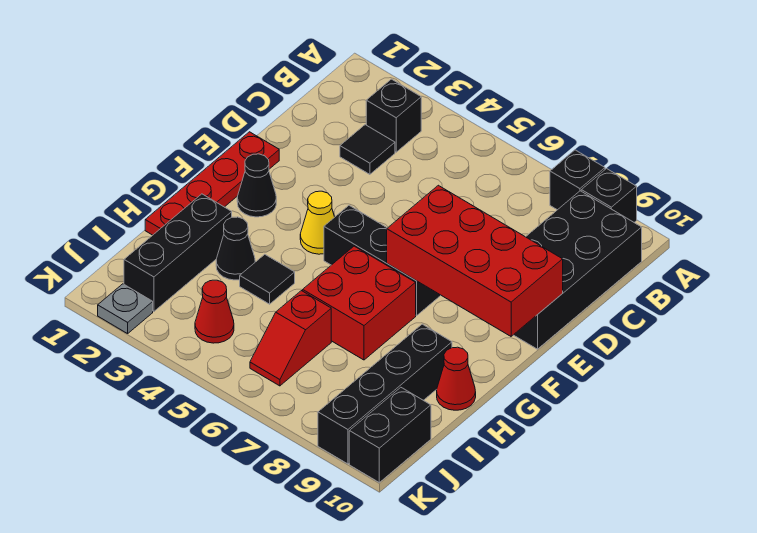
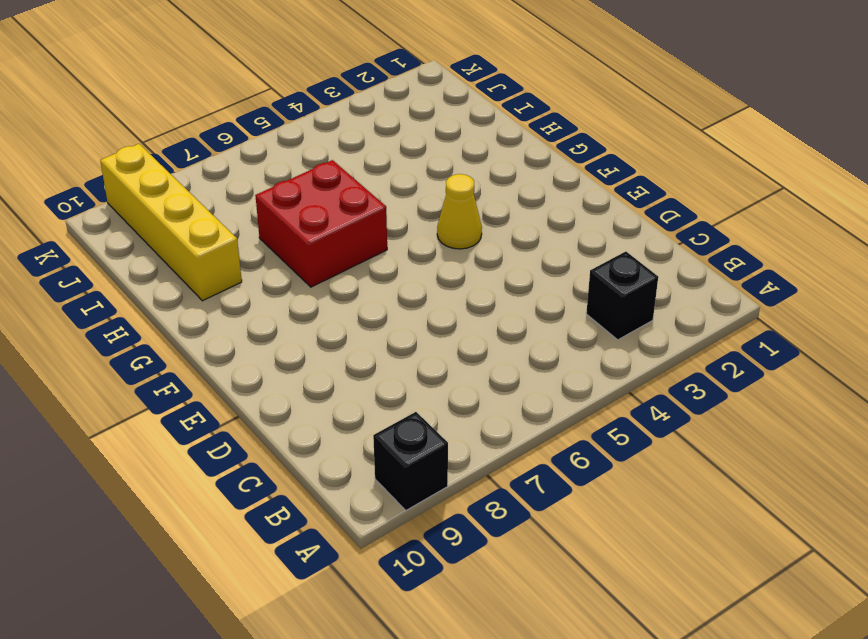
yellow brick H9:K9 level 1 -> black brick H9:K9 level 1
none -> black brick A8 level 1
none -> black brick B9:E10 level 1
none -> black tile C3 level 1

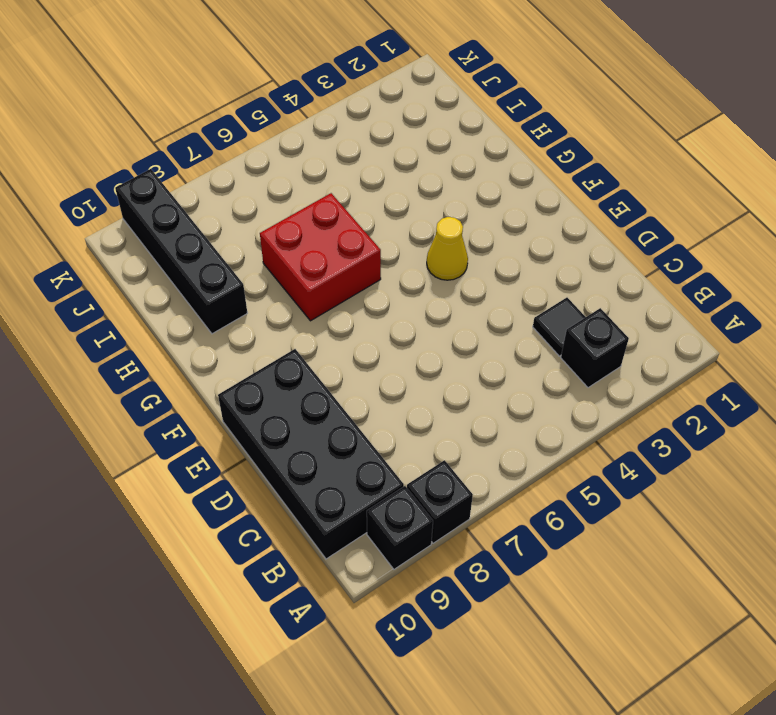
none -> red plate E1:H1 level 1
none -> black cone F2 level 1
none -> black brick F5:F7 level 1

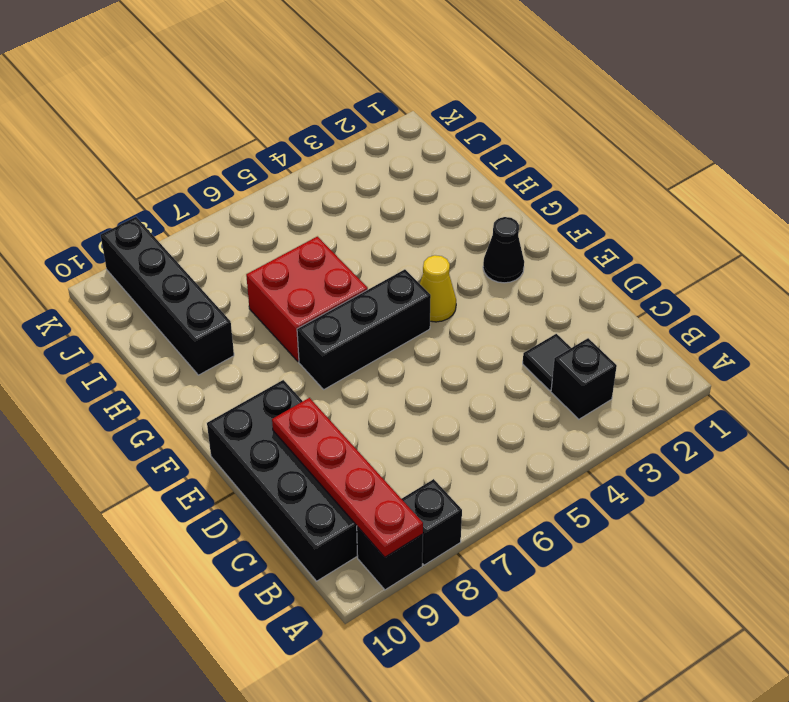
red plate A9:D9 level 2 -> red plate E1:H1 level 1
none -> black brick H2:J2 level 1
none -> black cone H3 level 1
none -> black tile H4 level 1

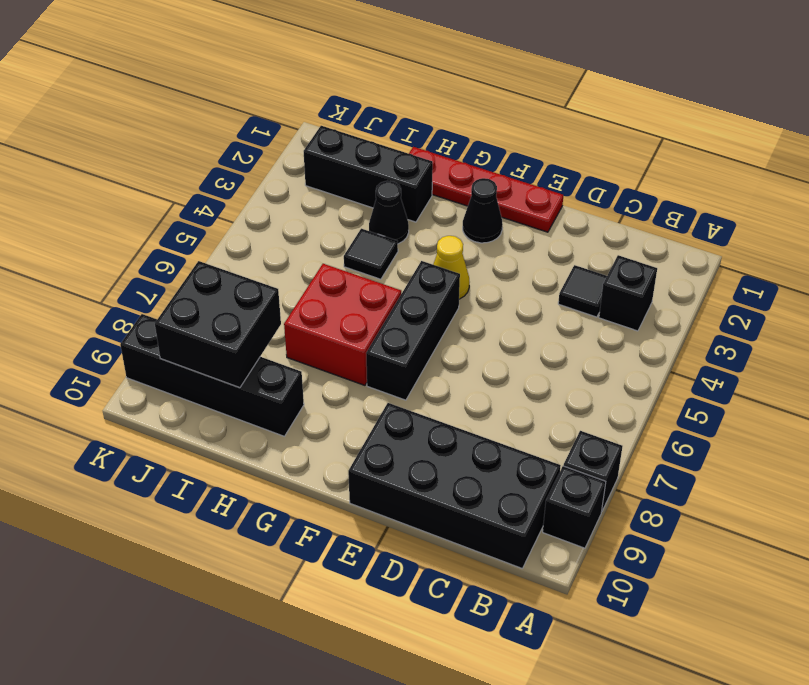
black brick I8:J9 level 2 -> none
none -> red cone H10 level 1
none -> red slope I6:J6 level 1 top I
none -> red cone J4 level 1

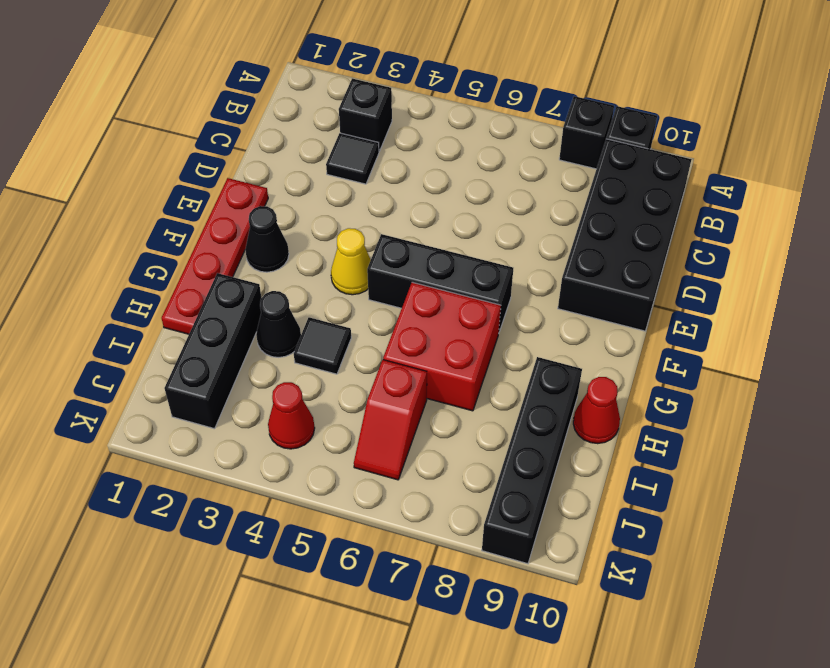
none -> black brick J10:K10 level 1
none -> grey plate K2 level 1
none -> red brick E7:F10 level 2

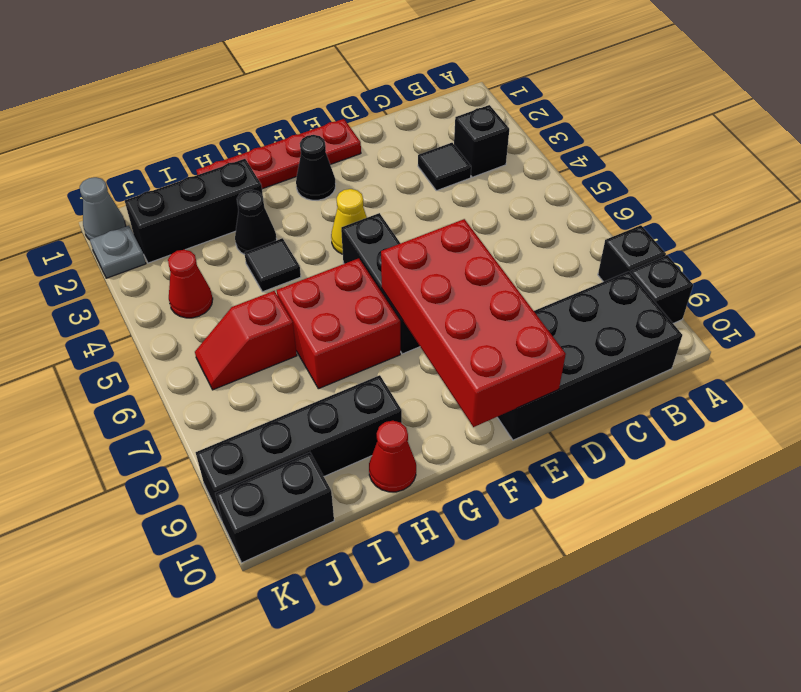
grey cone K1 level 1 -> none

